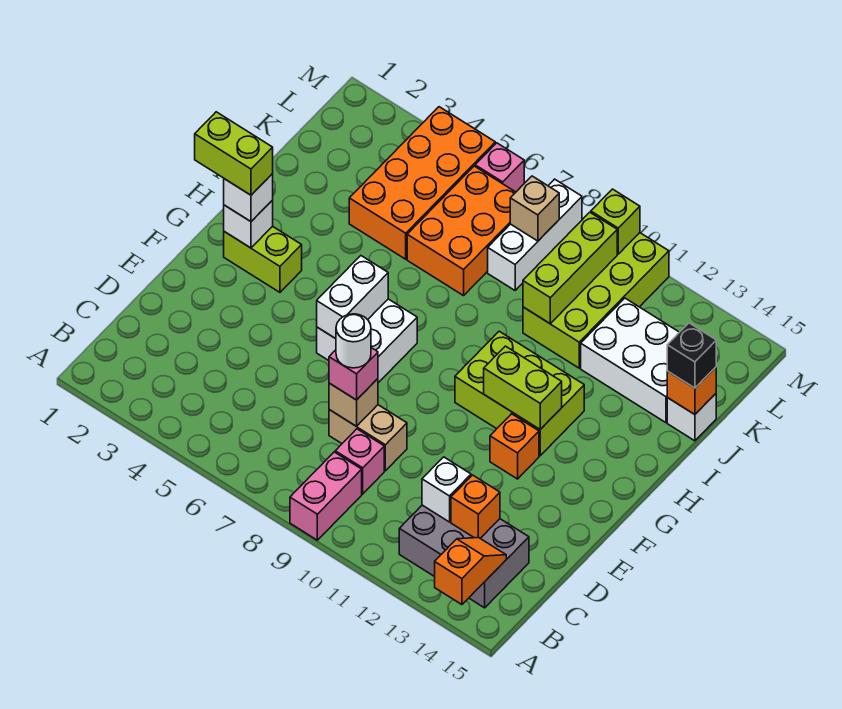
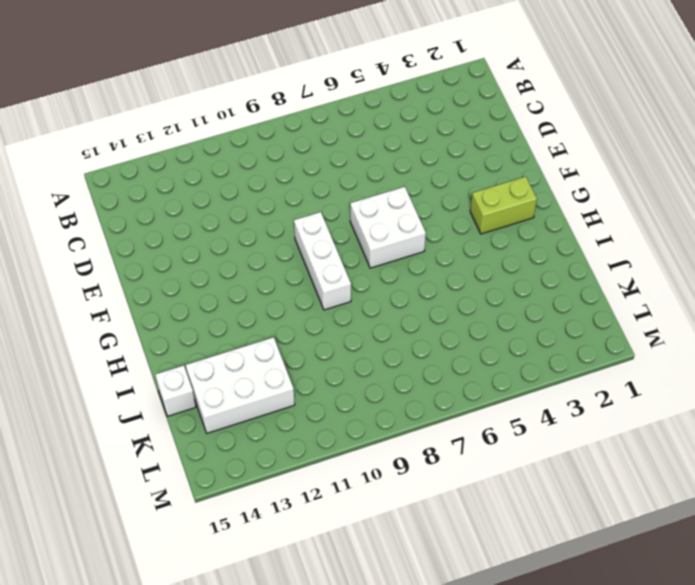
white brick F9:H9 level 1 -> white brick K8:M8 level 1
none -> pink brick A9:B9 level 1
none -> grey brick B12:C14 level 1
none -> pink brick C9 level 1
none -> tan brick D8:D9 level 1

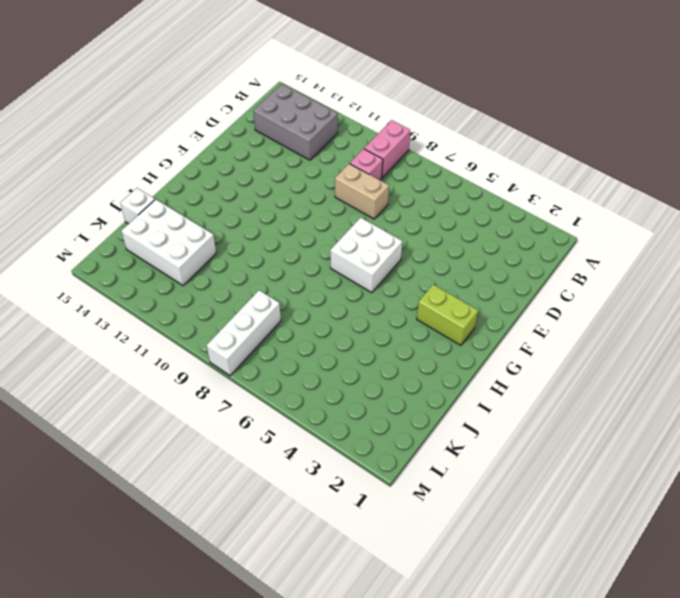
none -> orange brick F12 level 1
none -> lime brick G10:H12 level 1
none -> orange brick J4:M5 level 1
none -> orange brick J6:L7 level 1

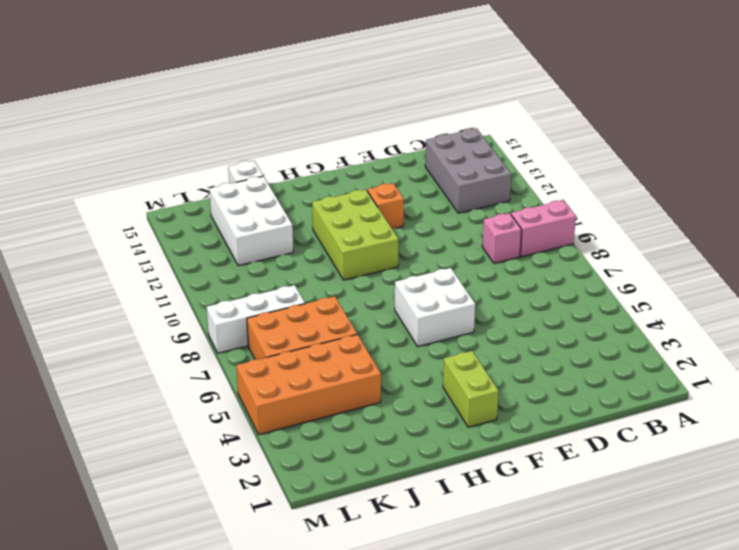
none -> tan brick D8:D9 level 1
none -> lime brick J10:M11 level 1
none -> pink brick M6 level 1
none -> orange slope A14:B14 level 2 top A

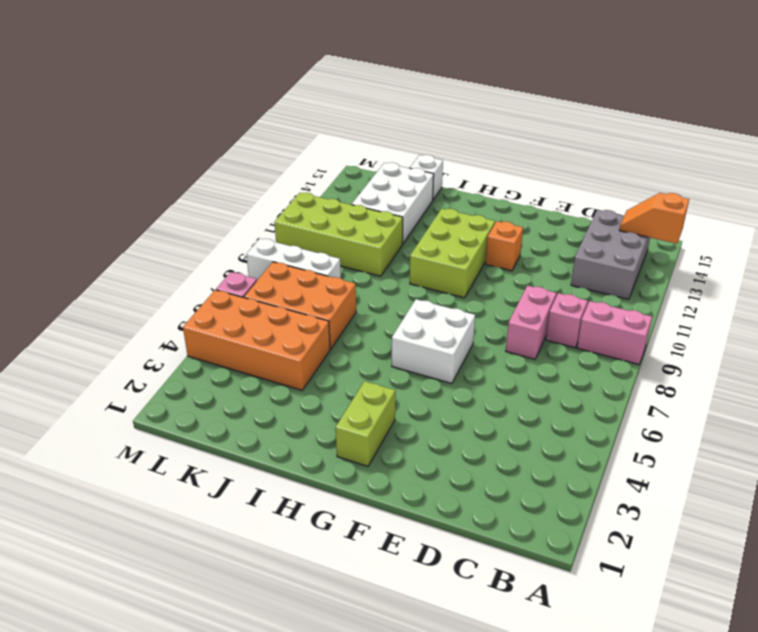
pink brick D8:D9 level 1 -> tan brick D8:D9 level 1
none -> white brick C12 level 2
none -> orange brick C13 level 2
none -> tan brick D8 level 2
none -> white brick F6:G6 level 2

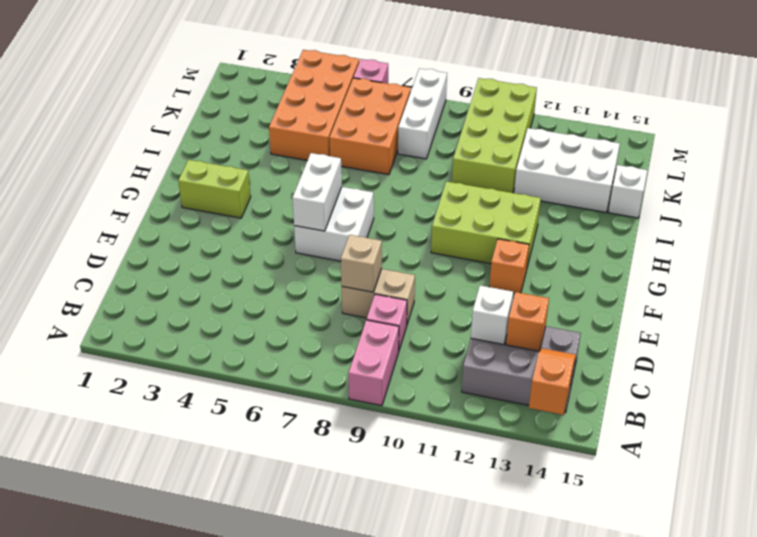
none -> white brick G2 level 2
none -> lime brick G11:G12 level 2
none -> lime brick J10:L10 level 2
none -> orange brick J15 level 2

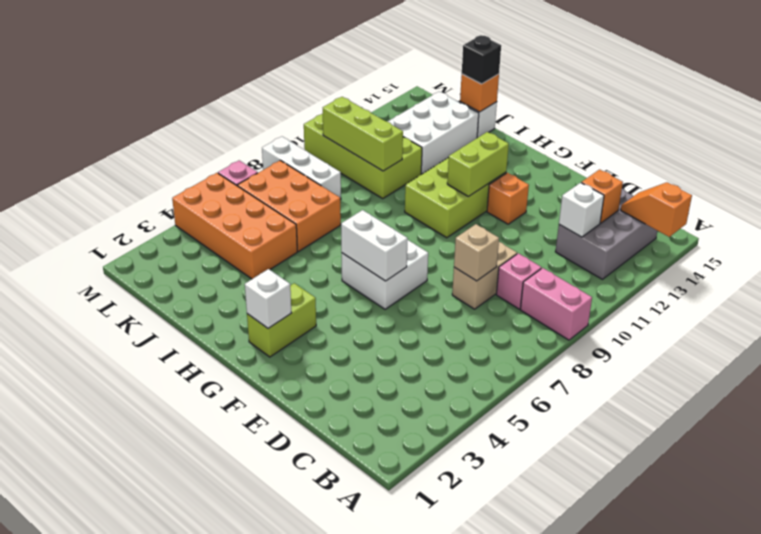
none -> tan brick L8 level 2
none -> lime brick M10 level 2
none -> pink brick D8 level 3
none -> white brick G2 level 3

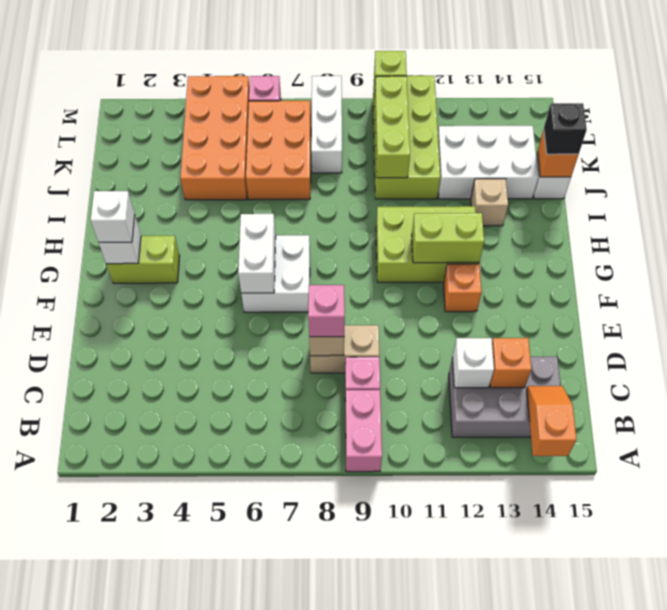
tan brick I13 level 1 -> tan brick L8 level 2
none -> white round brick D8 level 4
none -> lime brick G1:G2 level 4

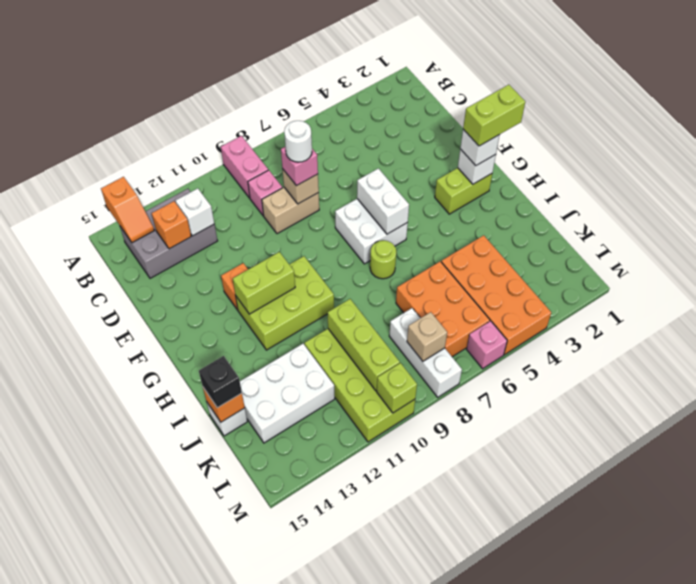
lime round brick H7 level 1 -> none

